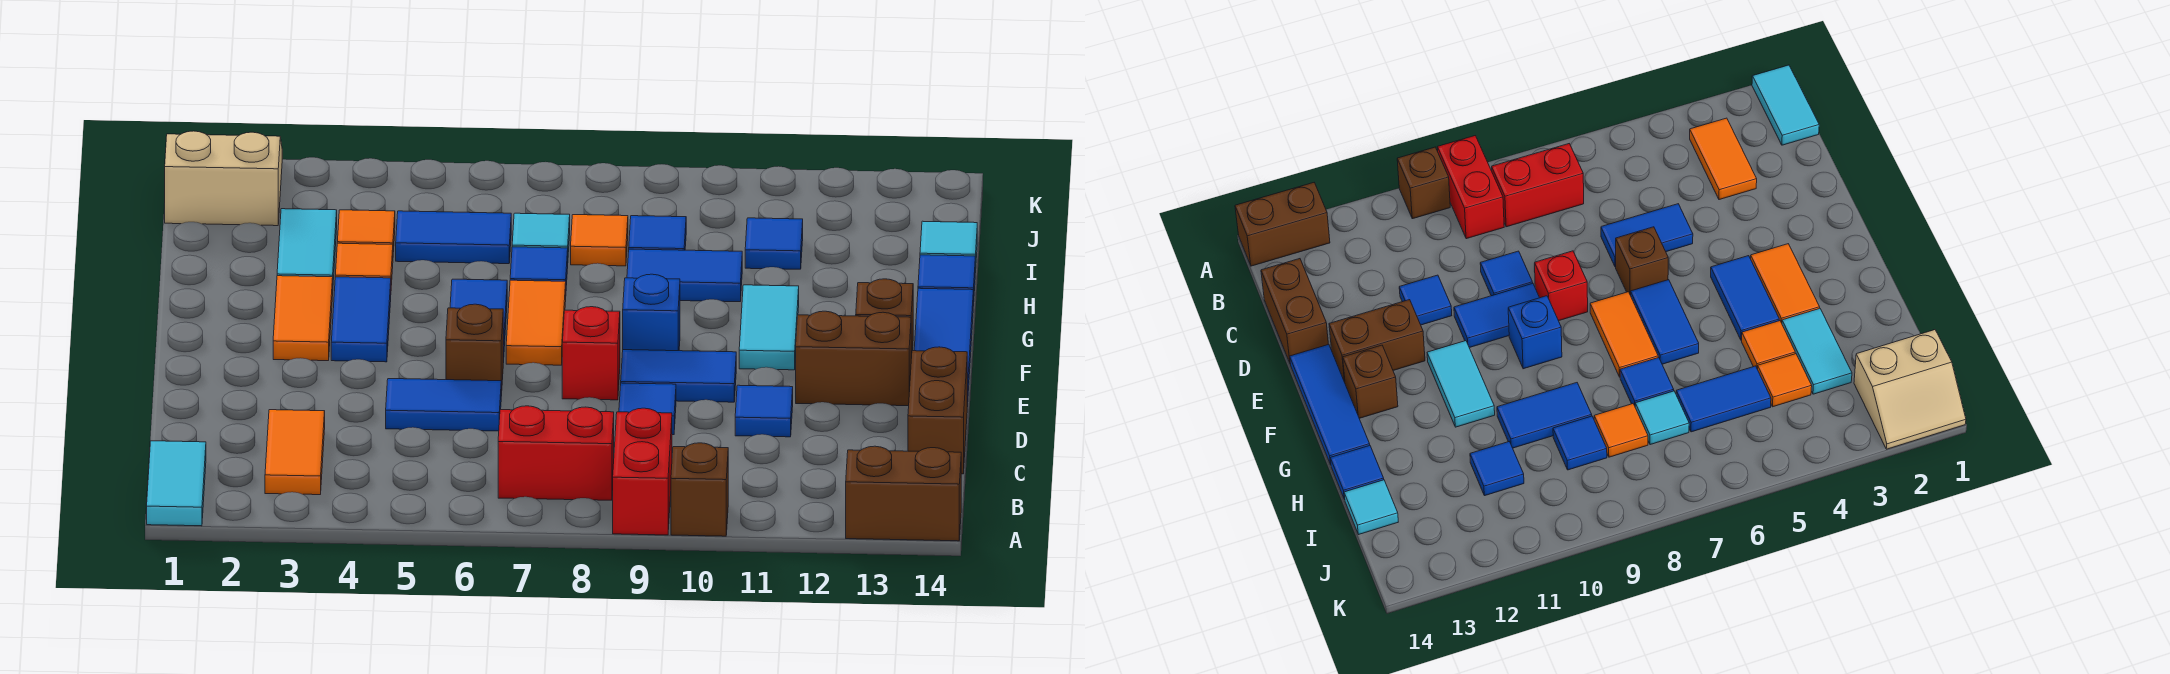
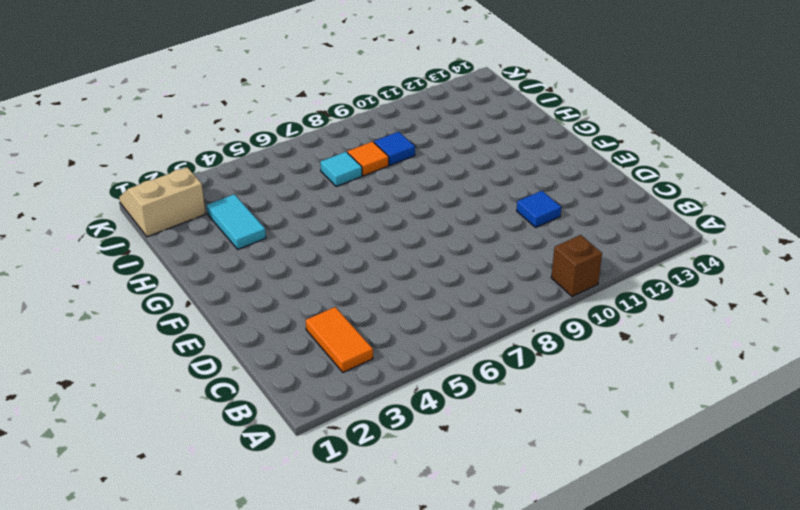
none -> cyan tile A1:B1 level 1
none -> red brick A9:B9 level 1
none -> brown brick A13:A14 level 1
none -> red brick B7:B8 level 1

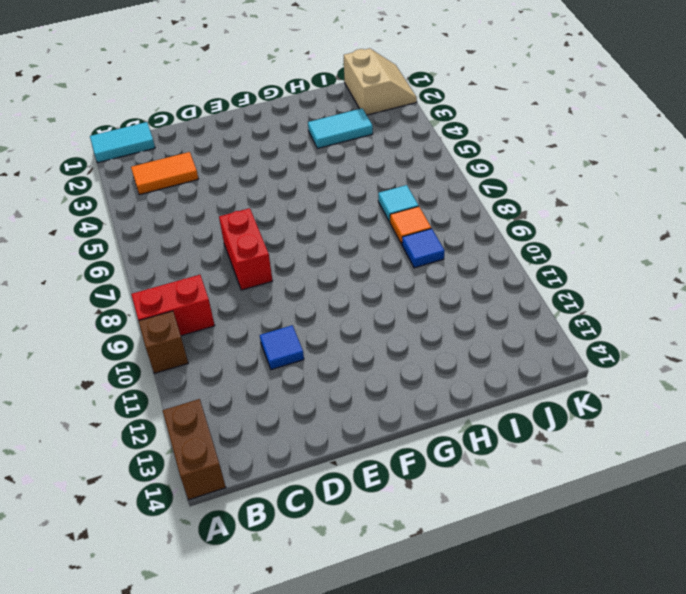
red brick D7:D8 level 1 -> red brick B7:B8 level 1
none -> brown brick C14:D14 level 1
none -> blue tile D5:D6 level 1
none -> blue tile D9 level 1
none -> brown brick E6 level 1

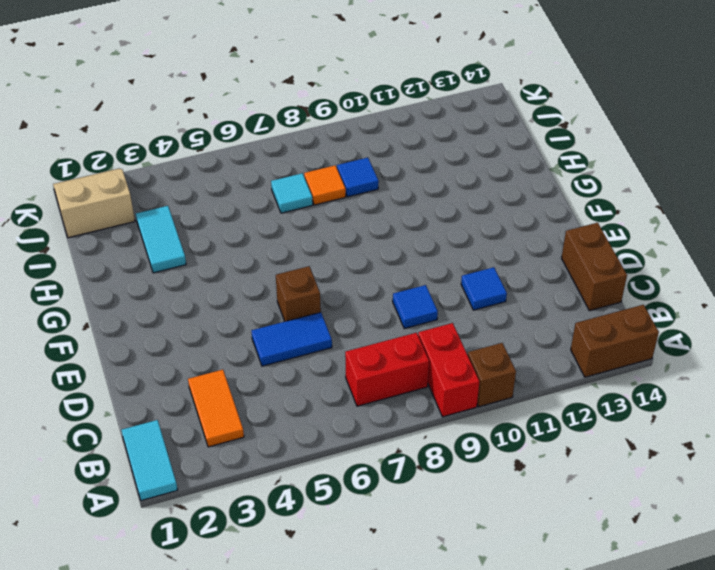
none -> red brick E8 level 1
none -> blue tile E9:E10 level 1
none -> brown brick E12:E13 level 1
none -> blue tile E14:G14 level 1

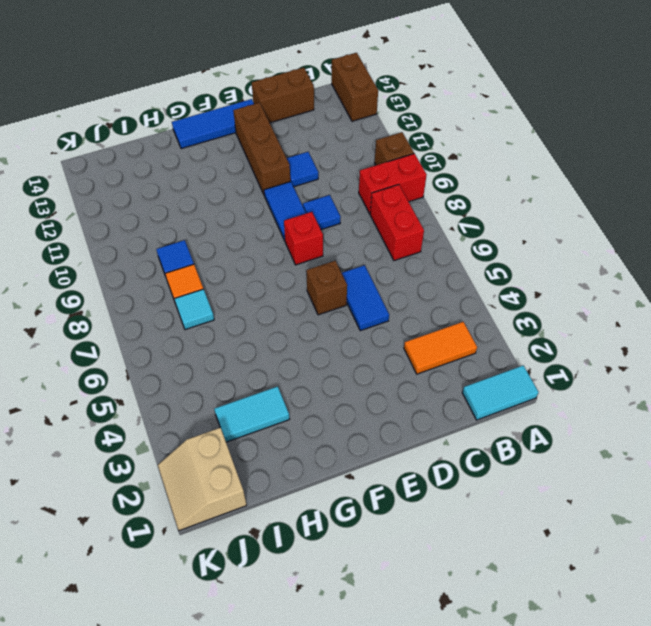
brown brick E11:E13 level 1 -> brown brick E12:E13 level 1
none -> orange tile F3:G3 level 1
none -> blue tile F4:G4 level 1
none -> blue tile F6:G6 level 1
none -> orange tile F7:G7 level 1

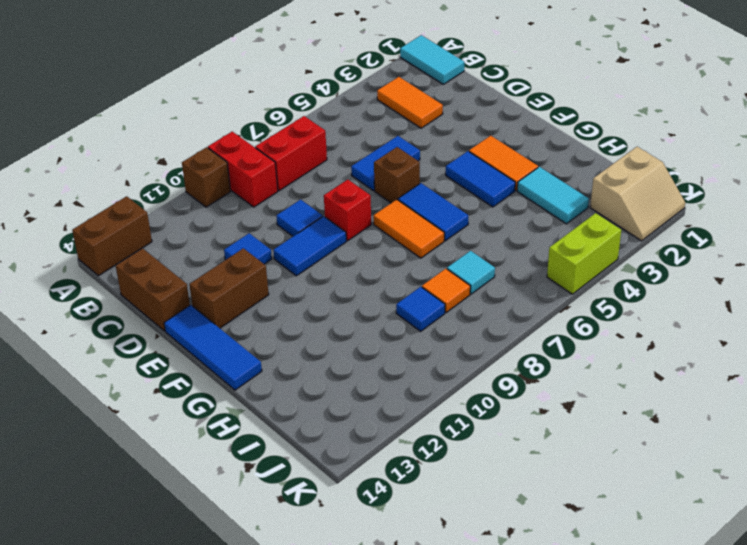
lime brick K4:K5 level 1 -> none
none -> blue brick F9 level 1
none -> cyan tile F11:G11 level 1
none -> brown brick F13 level 1
none -> orange tile H4 level 1

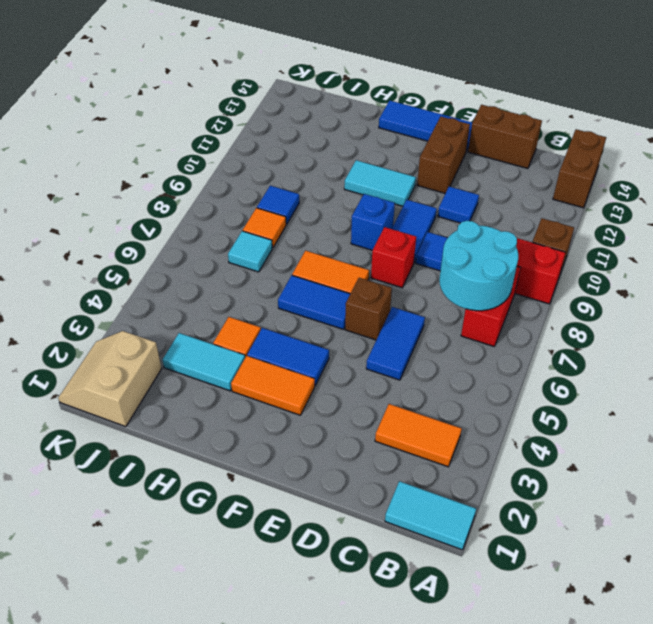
cyan round brick B7:C8 level 2 -> none
none -> brown brick F13 level 1
none -> blue tile H7 level 1
none -> blue tile H9:H10 level 1
none -> blue tile H14 level 1

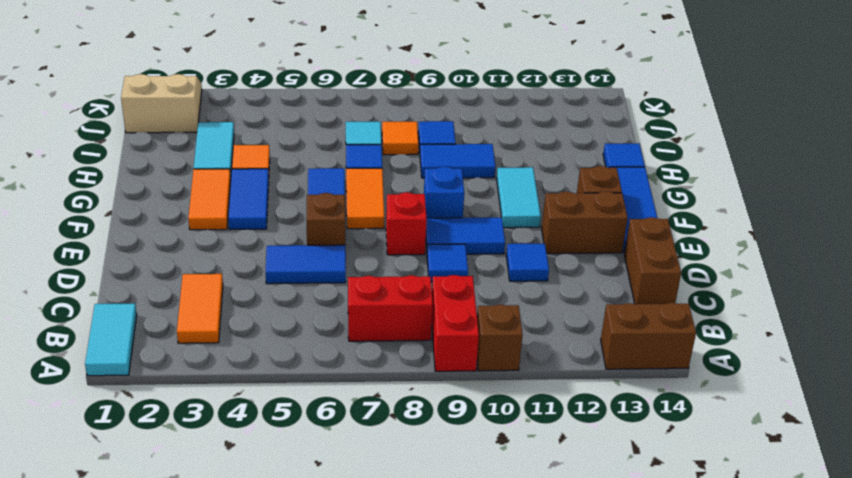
none -> orange tile I4 level 1
none -> blue tile I5:I6 level 1
none -> blue tile I11 level 1
none -> cyan tile I14 level 1

